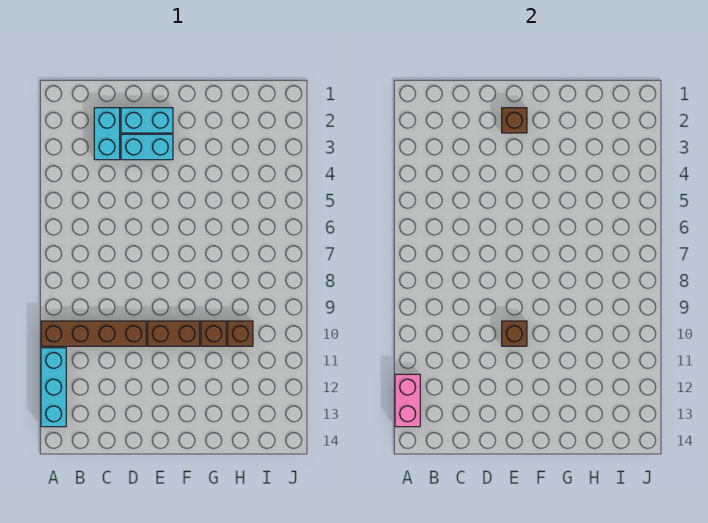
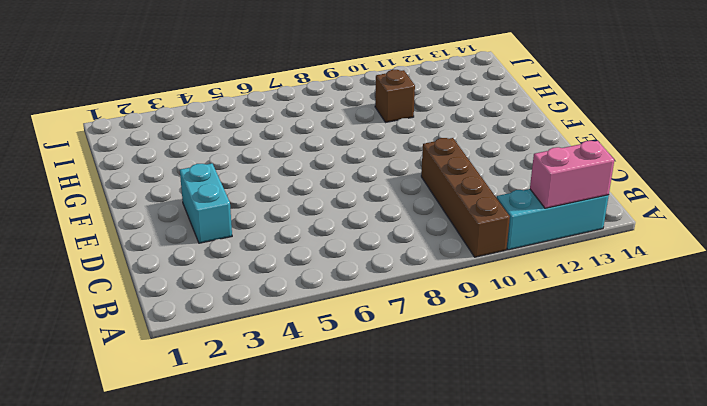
none -> cyan brick C2:C3 level 1
none -> cyan brick D2:E2 level 1

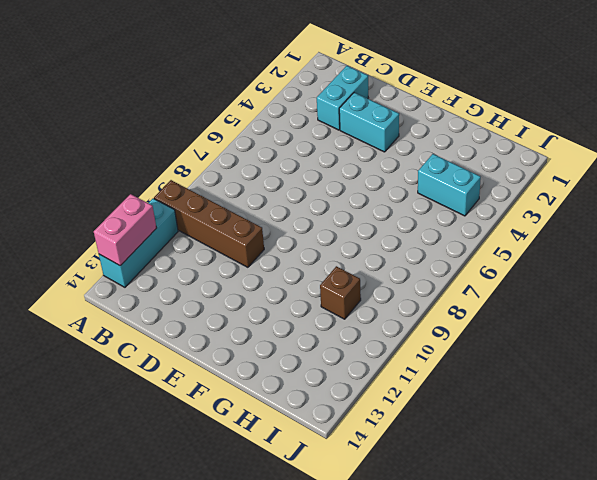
cyan brick H4:I4 level 1 -> cyan brick D2:E2 level 1
none -> brown brick E10:F10 level 1
none -> brown brick G10 level 1

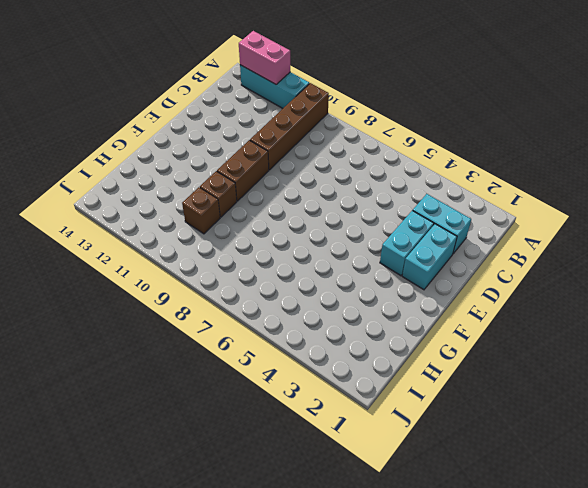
none -> brown brick E2 level 2
none -> brown brick E10 level 2

